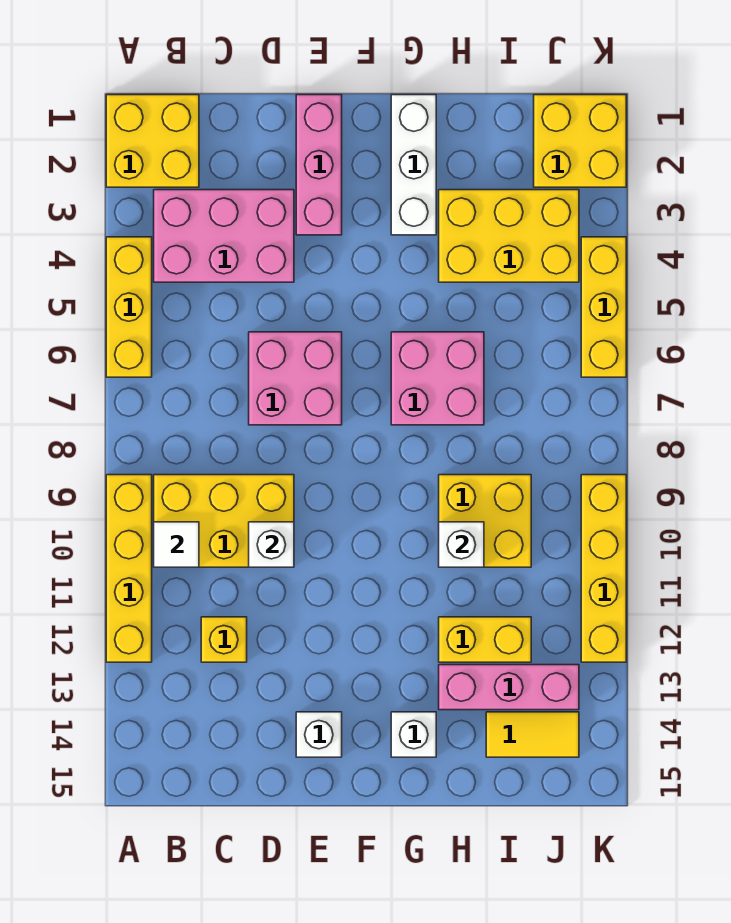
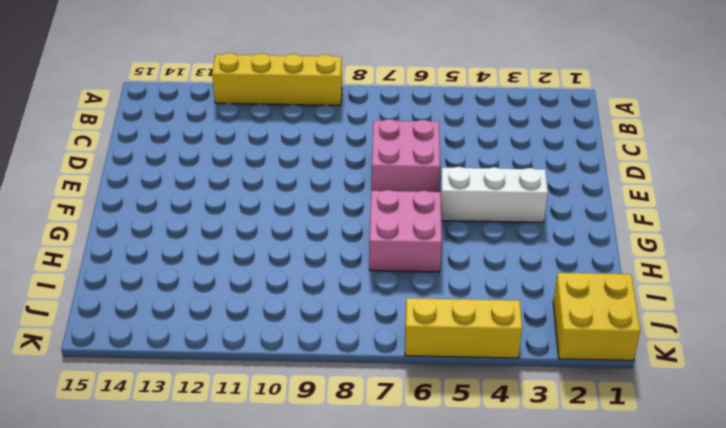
white brick F3:F5 level 1 -> white brick G1:G3 level 1
none -> yellow brick A1:B2 level 1
none -> yellow brick A4:A6 level 1
none -> pink brick B3:D4 level 1

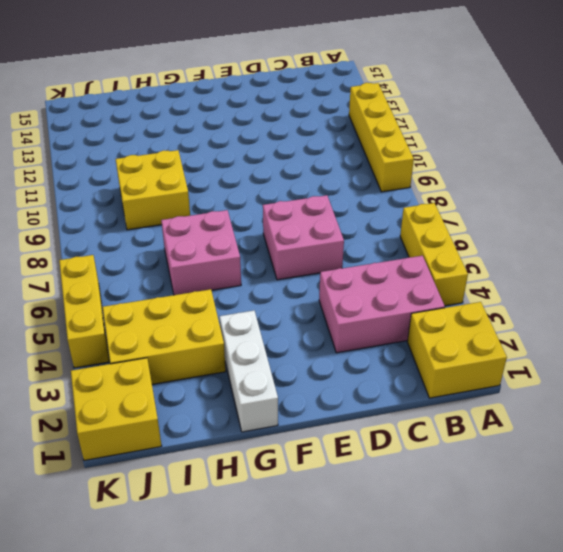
none -> yellow brick B9:D10 level 1
none -> yellow brick C12 level 1
none -> pink brick E1:E3 level 1

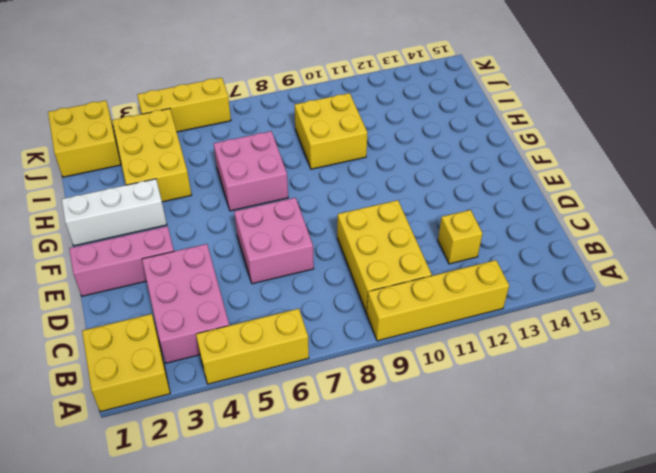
none -> white brick E14 level 1
none -> white brick G14 level 1
none -> yellow brick H12:I12 level 1

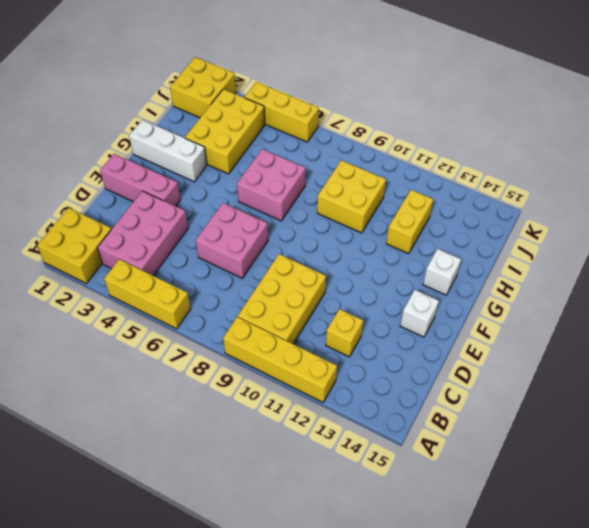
none -> pink brick H13:J13 level 1
none -> yellow tile I14:J14 level 1
none -> yellow brick K9:K12 level 1

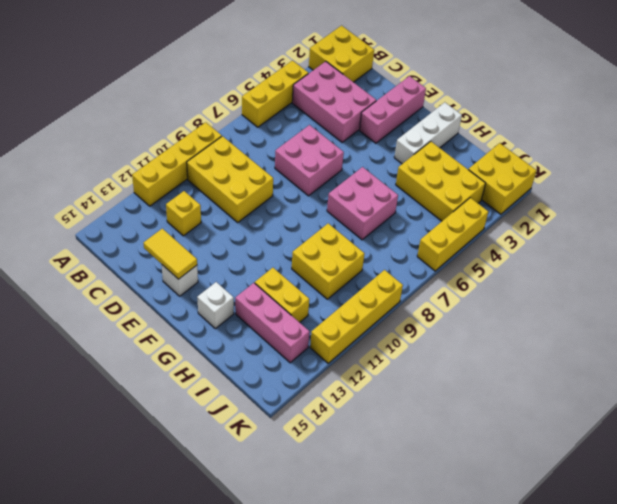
yellow tile D14:E14 level 2 -> yellow tile I14:J14 level 1
none -> white tile B10 level 2
none -> white brick D10 level 2
none -> white brick H10 level 2

